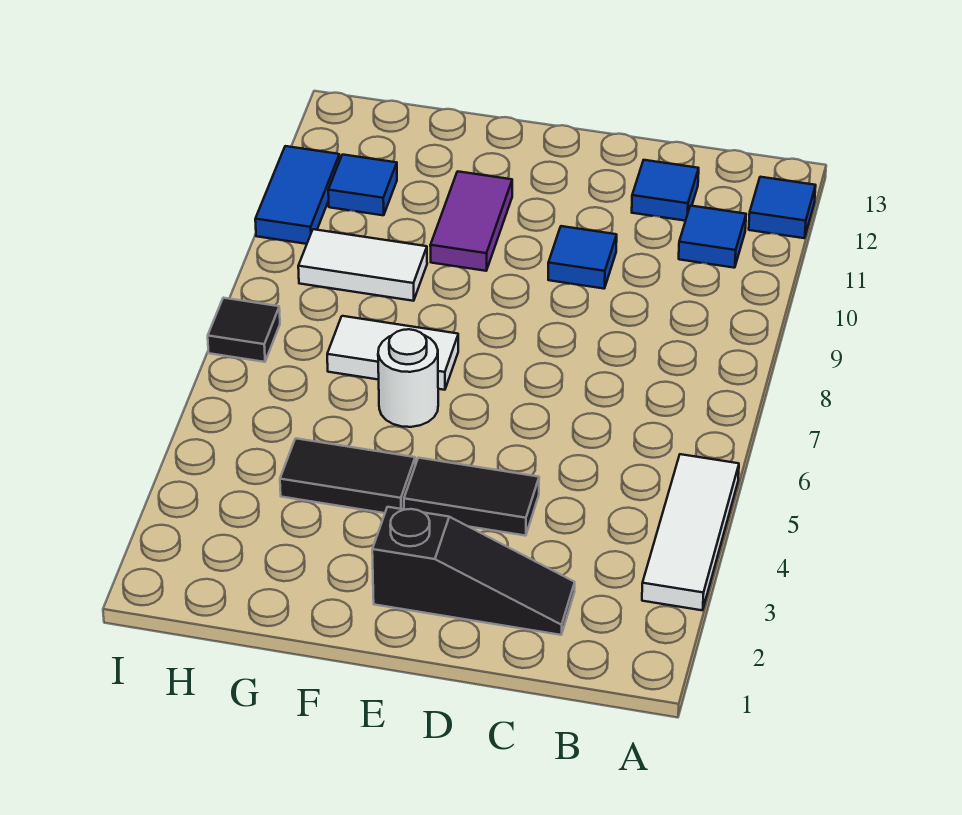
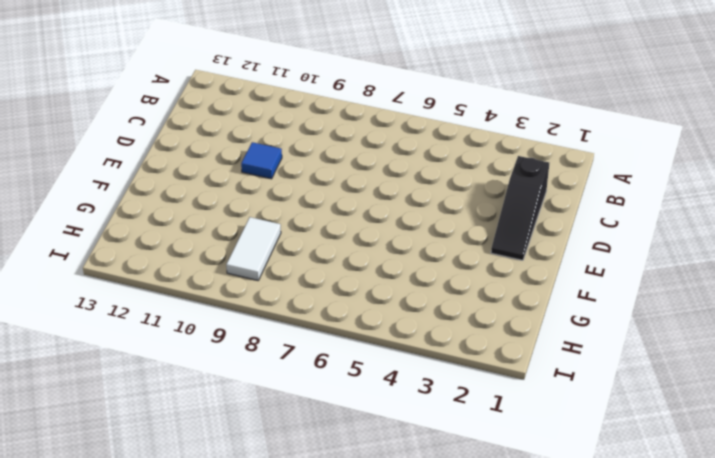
black slope C2:E2 level 1 top C -> black slope C2:E2 level 1 top E
none -> white tile A3:A5 level 1
none -> blue tile A12 level 1
none -> blue tile B11 level 1

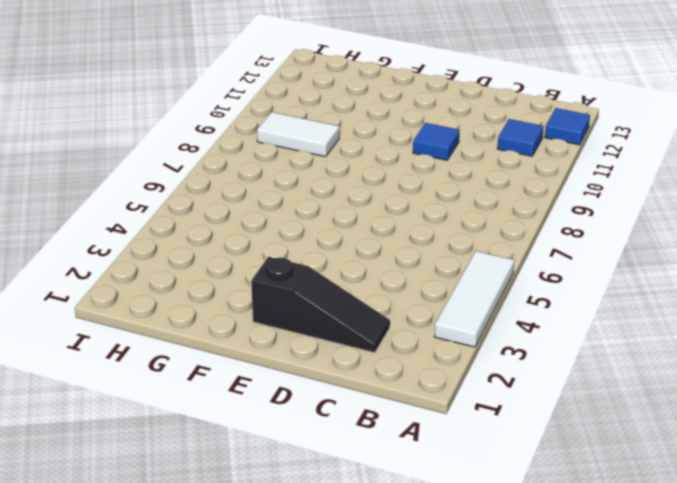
none -> blue tile C12 level 1
none -> black tile D4:E4 level 1
none -> black tile F4:G4 level 1

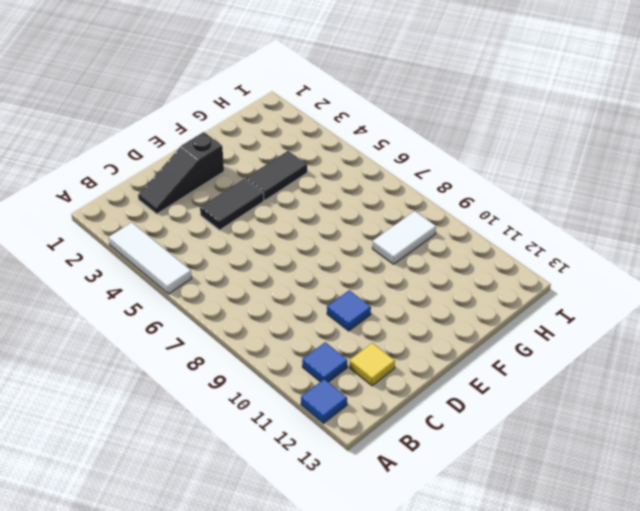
yellow tile C12 level 1 -> blue tile C12 level 1
none -> white round brick F6 level 1
none -> white tile F7:G7 level 1
none -> purple tile F10:F11 level 1

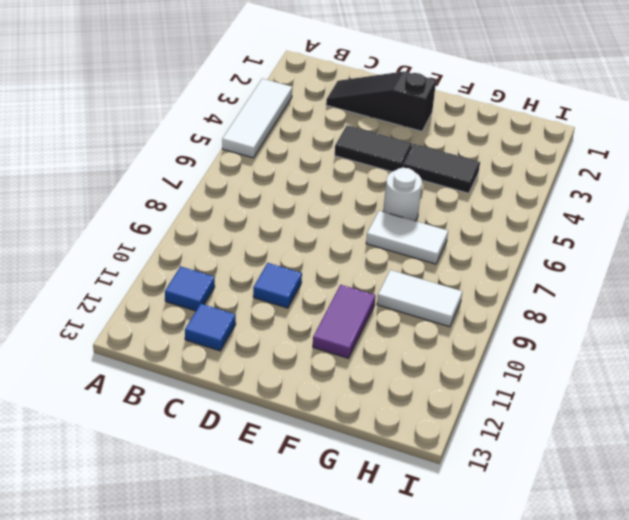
none -> blue tile A12 level 1
none -> blue tile H11 level 1
none -> black tile I7 level 1

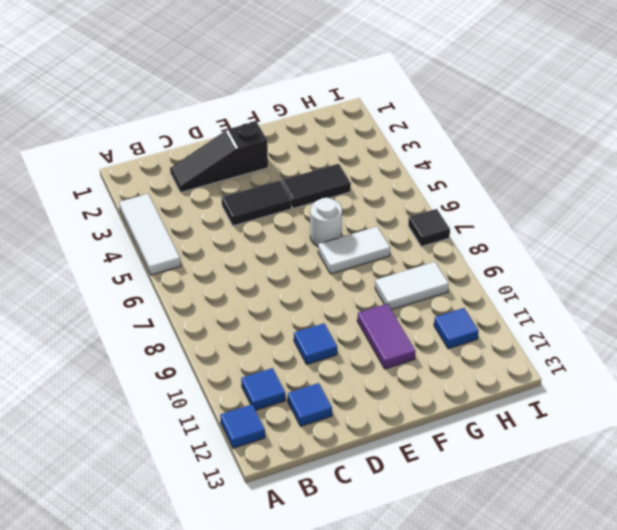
none -> blue tile I10:I11 level 1

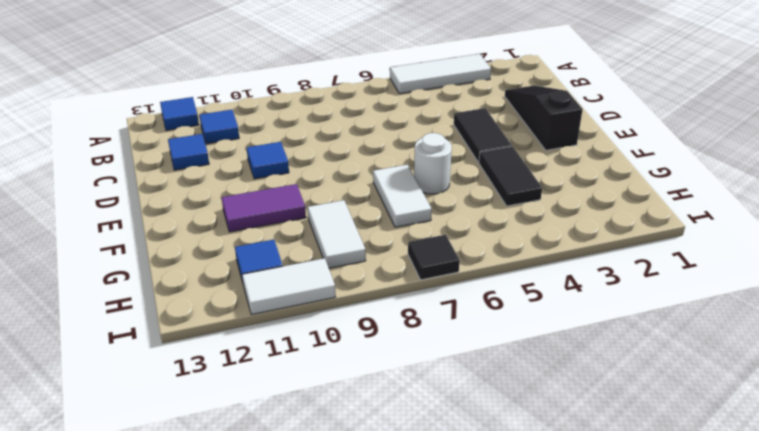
white tile I10:I11 level 1 -> blue tile I10:I11 level 1

